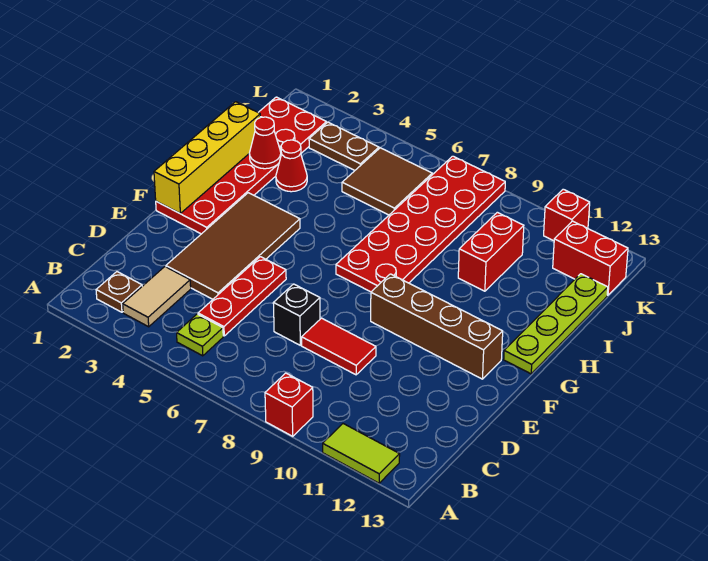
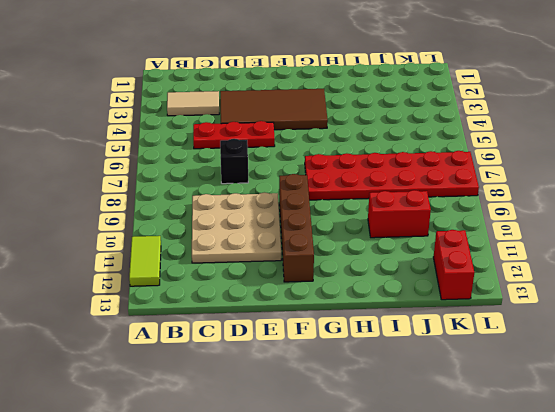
tan plate C9:E11 level 1 -> red tile D8:D9 level 1
none -> red brick A9 level 1
none -> brown plate B2 level 1
none -> lime plate B5 level 1

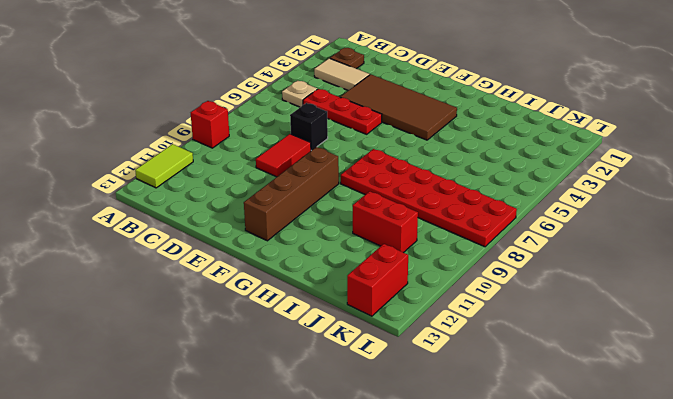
tan plate B5 level 1 -> lime plate B5 level 1
none -> red plate F1:K2 level 1
none -> lime plate G13:J13 level 1
none -> red cone I3 level 1

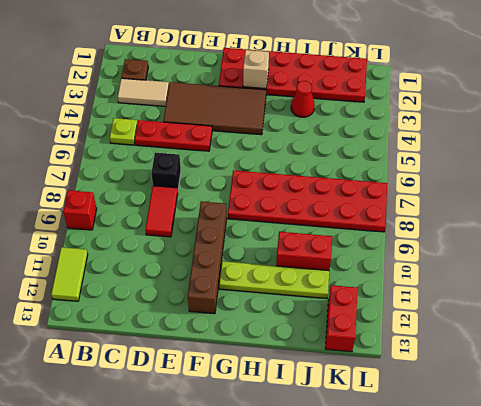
tan brick G2 level 2 -> none
lime plate G11:J11 level 1 -> lime plate G13:J13 level 1
none -> brown tile J5:K6 level 1
none -> brown plate K3:K4 level 1
none -> red brick L11 level 1

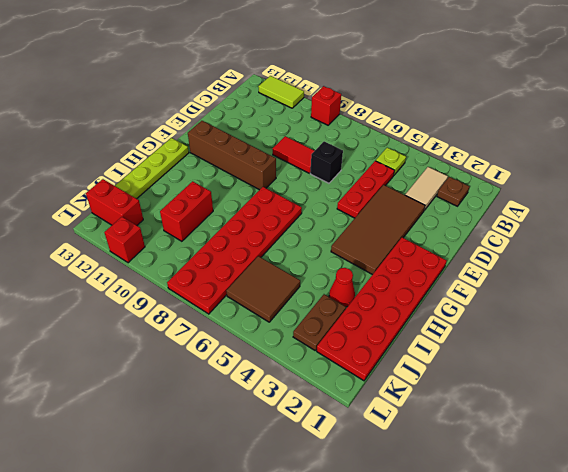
brown plate J3:K3 level 1 -> brown plate K3:K4 level 1
none -> yellow brick F1:I1 level 2
none -> red cone I2 level 2

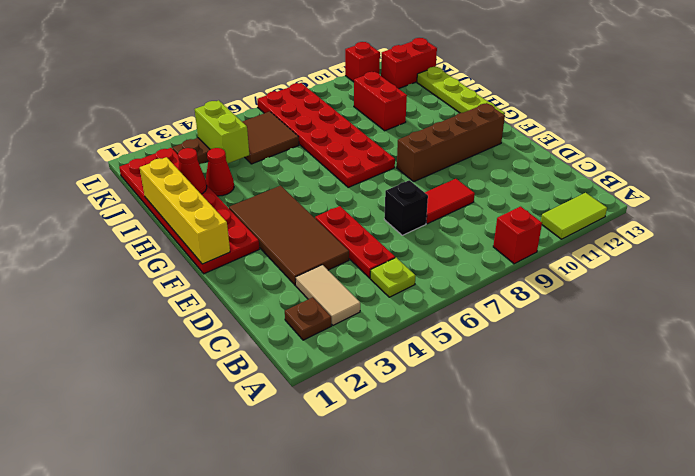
lime brick J4:K4 level 2 -> none

